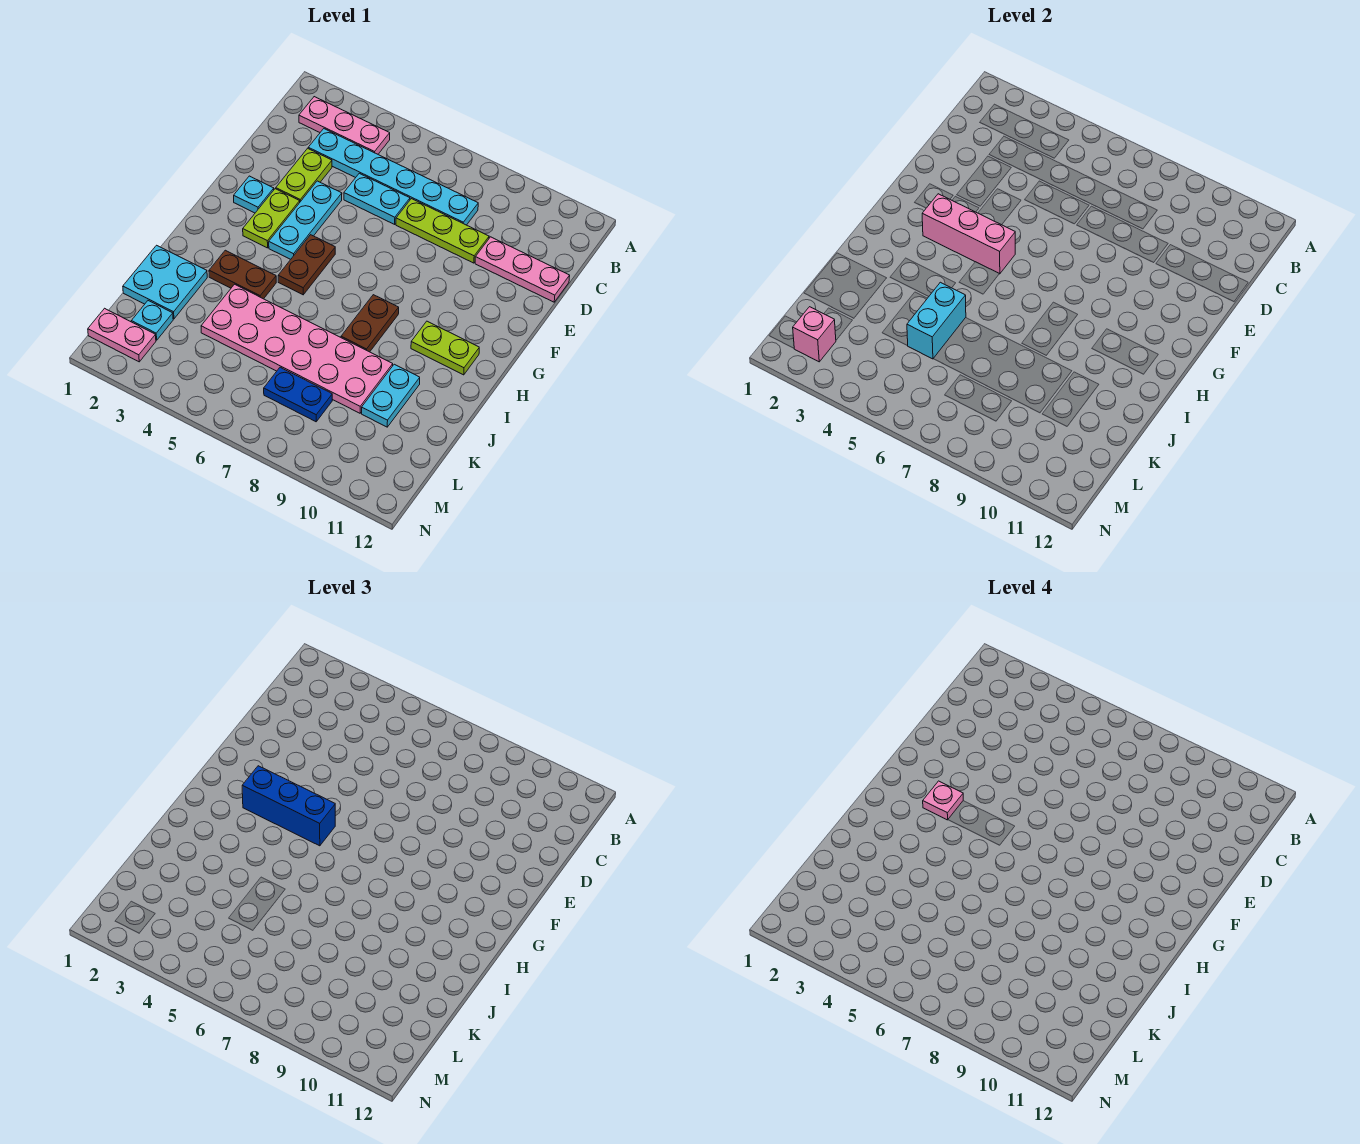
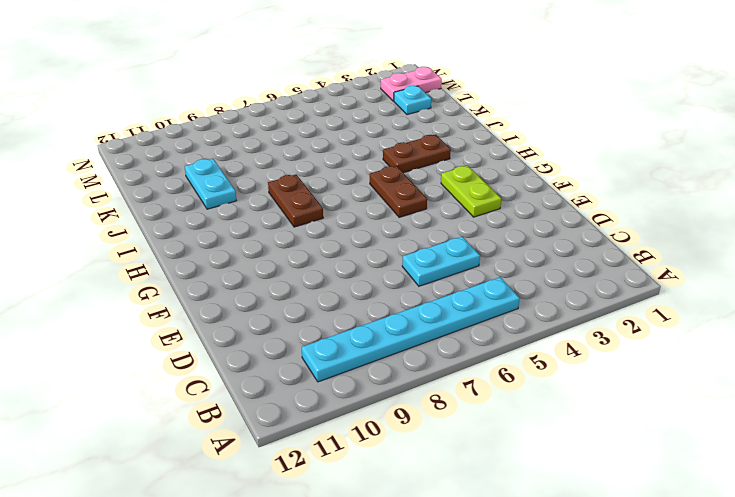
cyan plate B5:B10 level 1 -> cyan plate C3:C8 level 1
none -> pink plate B2:B4 level 1
none -> lime plate D3:E3 level 1
none -> lime plate D7:D9 level 1

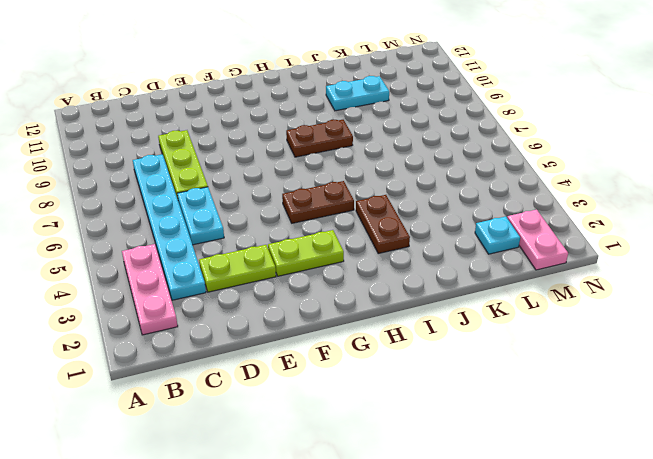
none -> pink plate D10:D12 level 1
none -> cyan plate E4:G4 level 1
none -> cyan plate F2 level 1

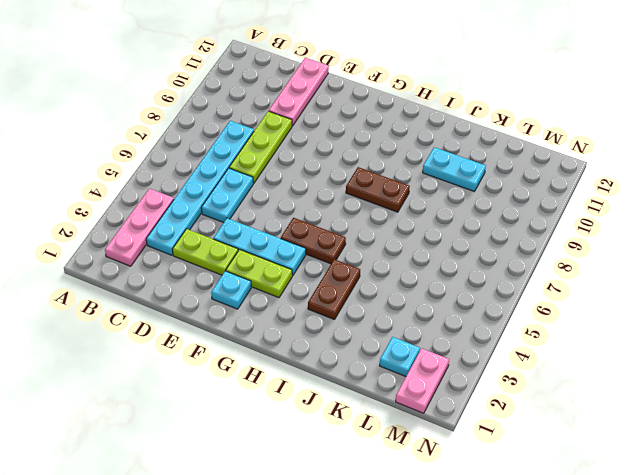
none -> lime plate H10:H11 level 1
none -> cyan plate J1:K2 level 1
none -> pink plate J4:K9 level 1

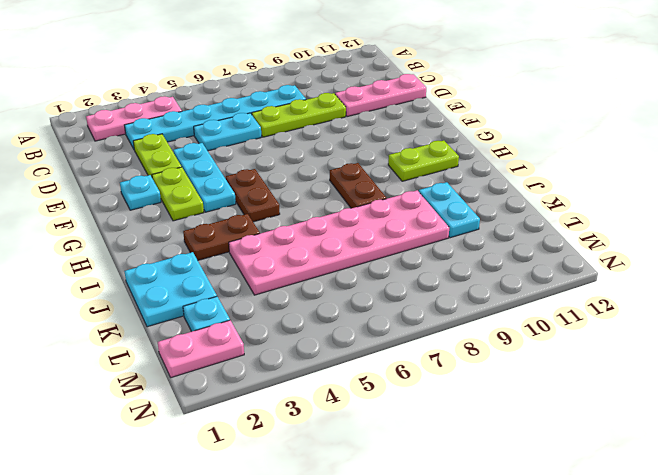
none -> blue plate L7:L8 level 1
none -> pink brick G3:G5 level 2
none -> cyan brick J5:K5 level 2

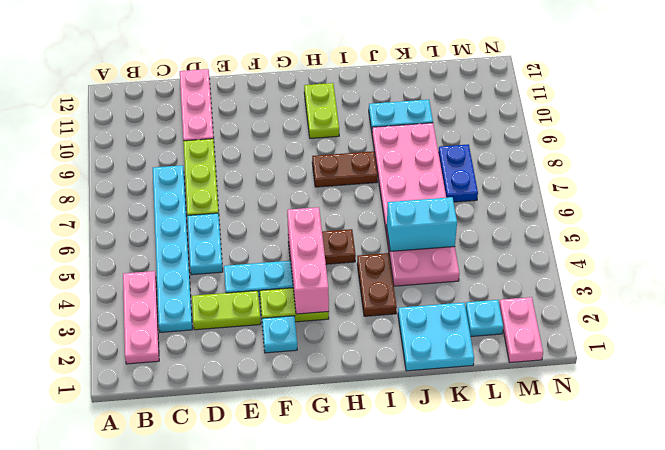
none -> pink brick M2 level 2
none -> blue brick G3:G5 level 3
none -> pink plate G3 level 4

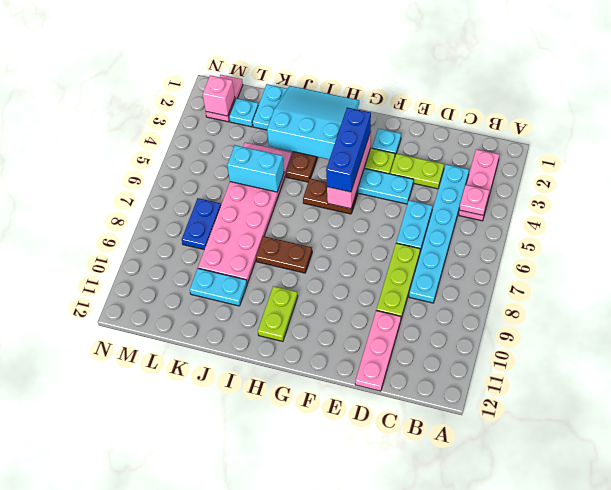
pink plate B4 level 2 -> pink plate G3 level 4
cyan slope H1:J3 level 2 top 3 -> none

